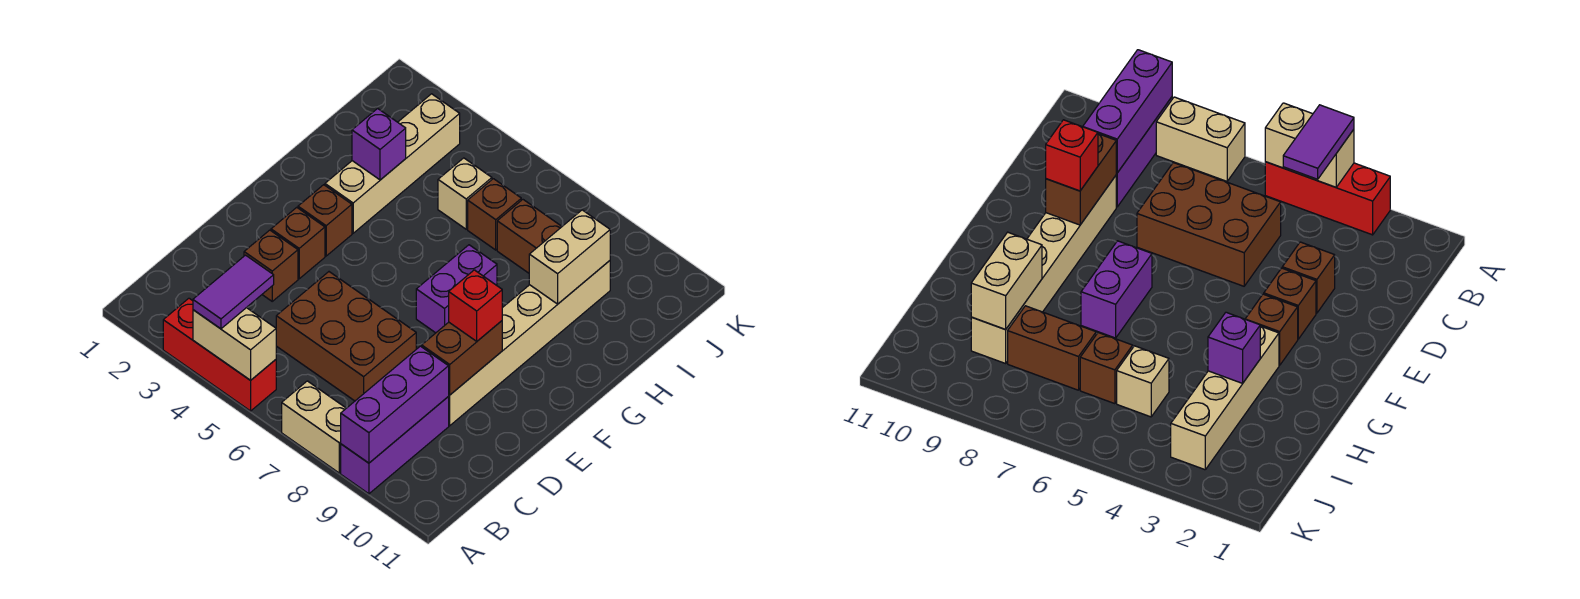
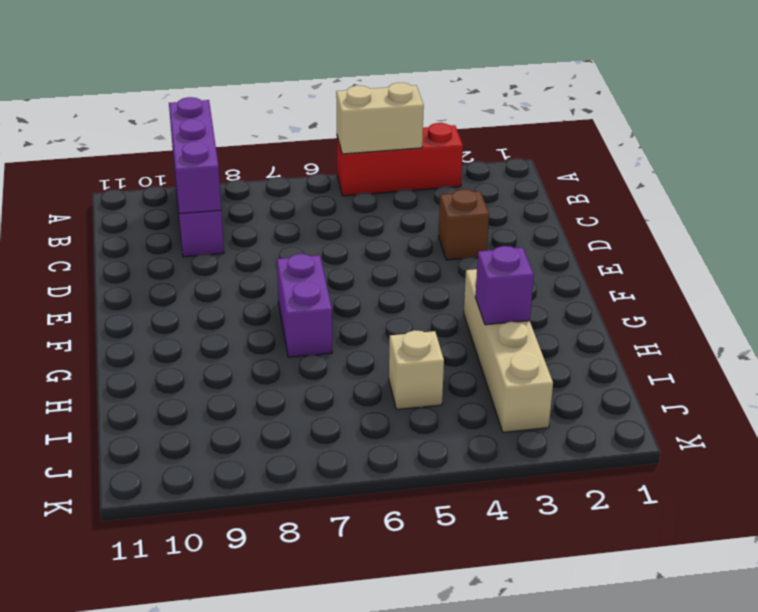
none -> tan brick A7:A8 level 1
none -> brown brick C5:D7 level 1
none -> tan brick D9:I9 level 1

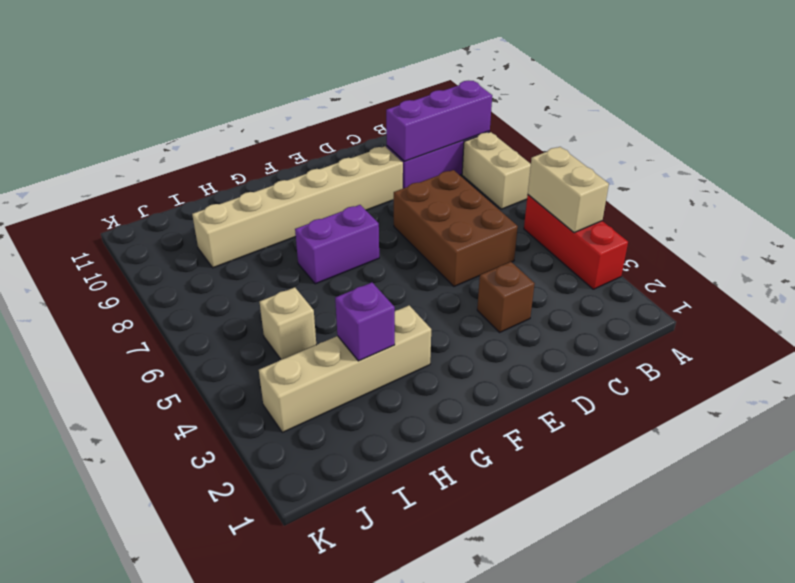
none -> brown brick E3 level 1
none -> brown brick F3 level 1
none -> brown brick I6 level 1

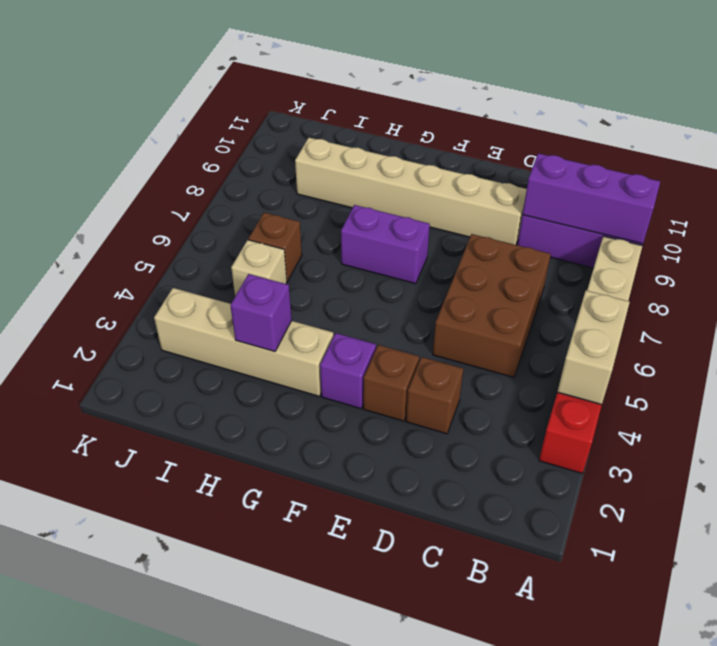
purple brick F3 level 1 -> brown brick F3 level 1
none -> brown brick I7:I8 level 1
none -> brown brick D9:E9 level 2
none -> tan brick H9:I9 level 2

